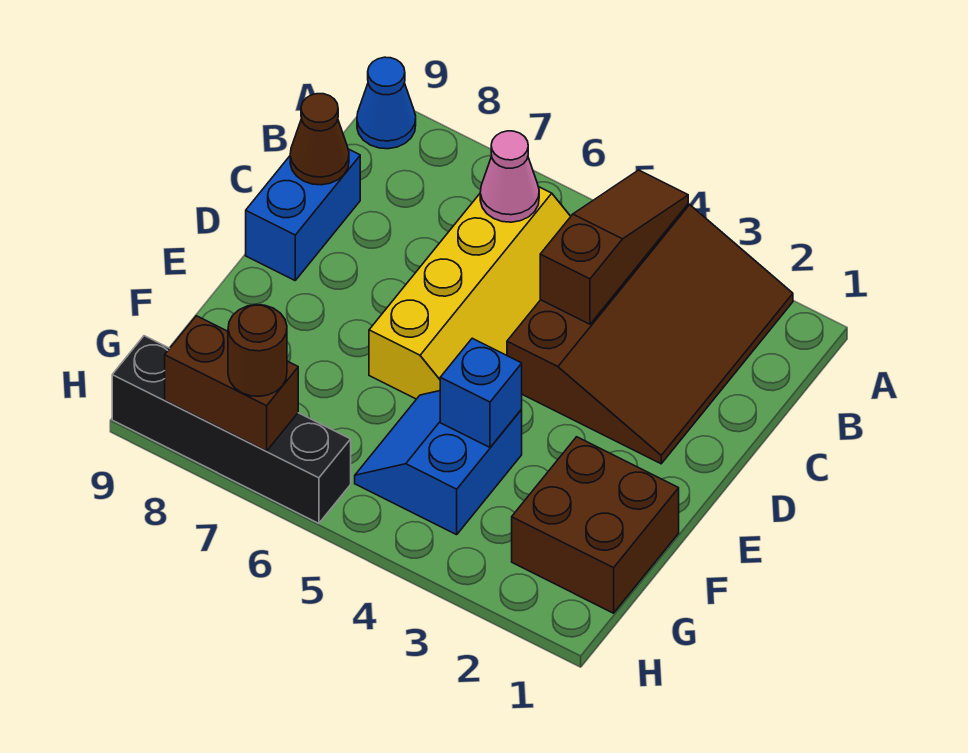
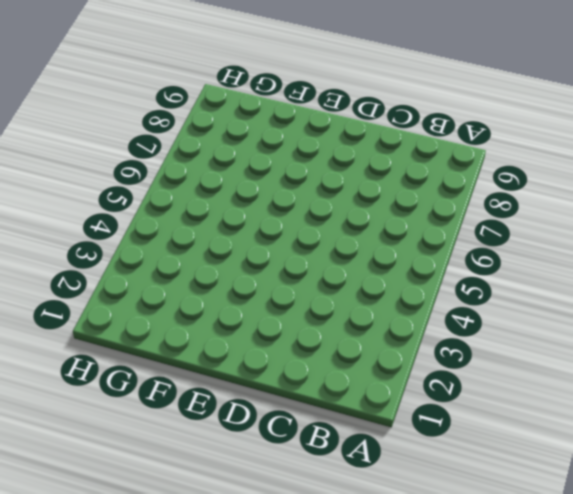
none -> brown slope A2:D4 level 1 top 4
none -> blue cone A9 level 1
none -> yellow slope B5:E6 level 1 top 6

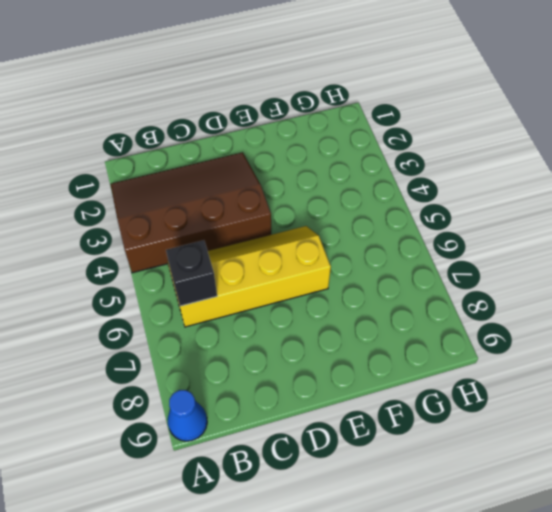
black brick B6 level 2 -> pink cone B6 level 2
none -> blue brick C9:D9 level 1
none -> brown brick F1:G2 level 1
none -> blue slope F4:G5 level 1 top 4

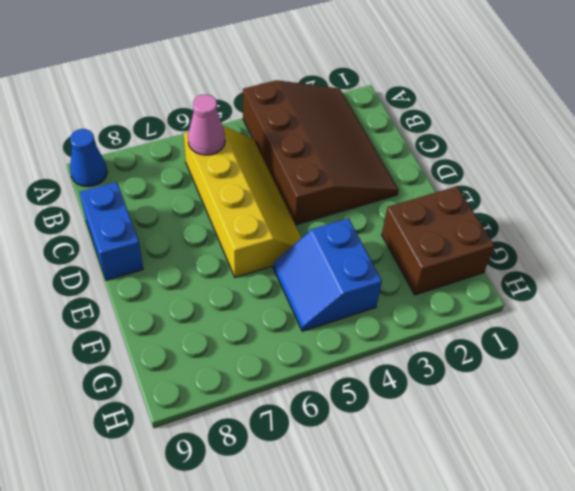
none -> black brick H6:H9 level 1
none -> brown slope A4:C4 level 2 top C
none -> brown cone C9 level 2

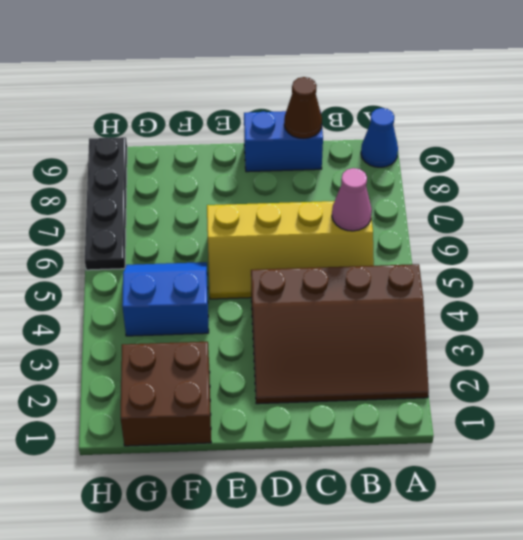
black plate H6:H9 level 1 -> black brick H6:H9 level 1
none -> brown slope A4:C4 level 2 top C
none -> blue brick F4 level 2
none -> brown brick H7:H8 level 2

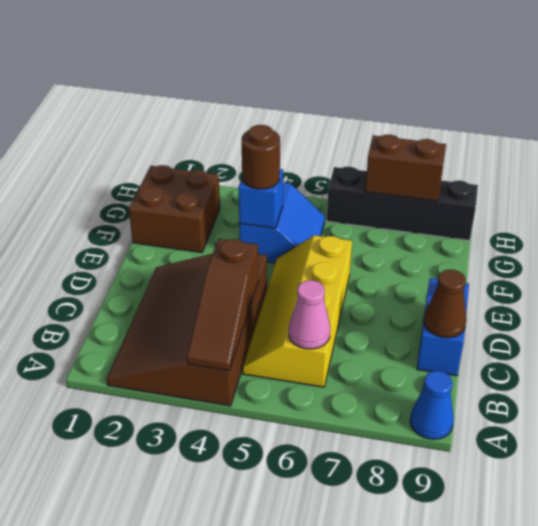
brown round brick F4 level 3 -> brown round brick H7 level 3

